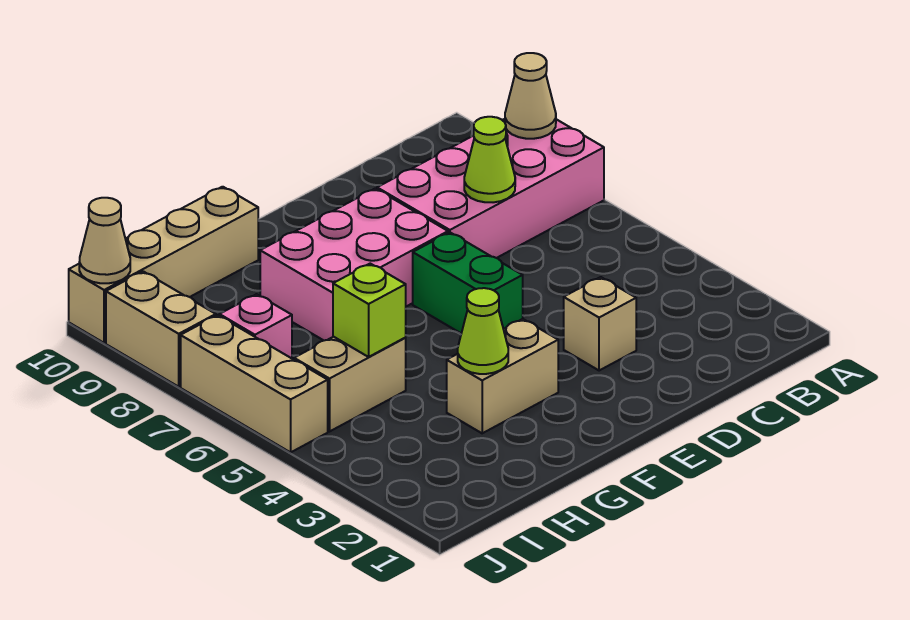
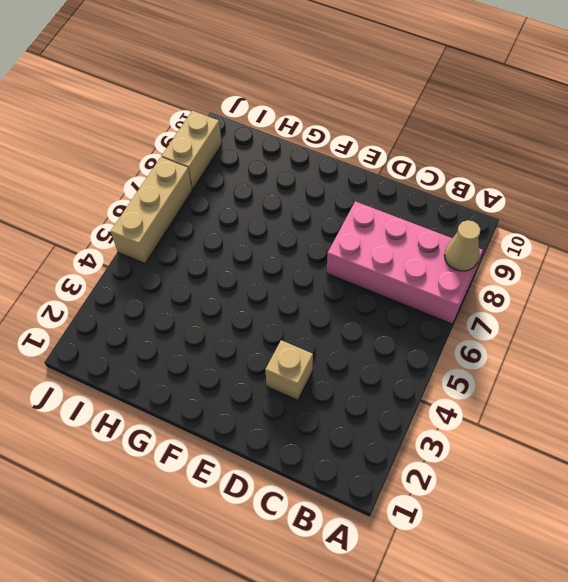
none -> green brick E5:E6 level 1
none -> pink brick E7:G8 level 1
none -> tan brick F3:G3 level 1

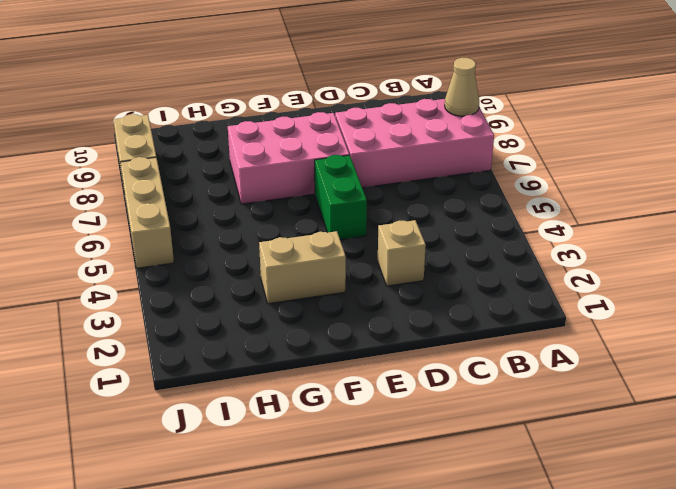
none -> tan brick G10:J10 level 1
none -> tan brick H5:I5 level 1
none -> pink brick I7 level 1

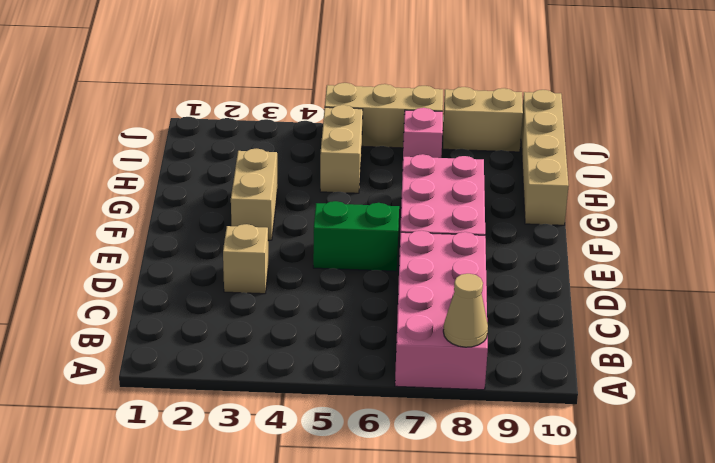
none -> lime cone C7 level 2
none -> lime cone G3 level 2
none -> lime brick H5 level 2

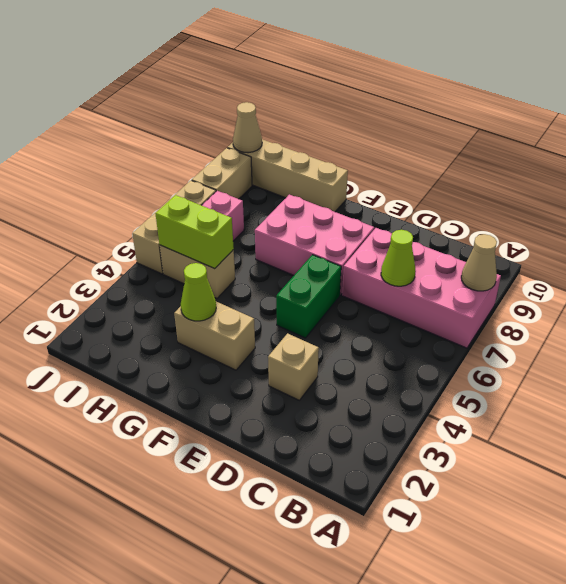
lime brick H5:I5 level 2 -> lime brick H5 level 2

